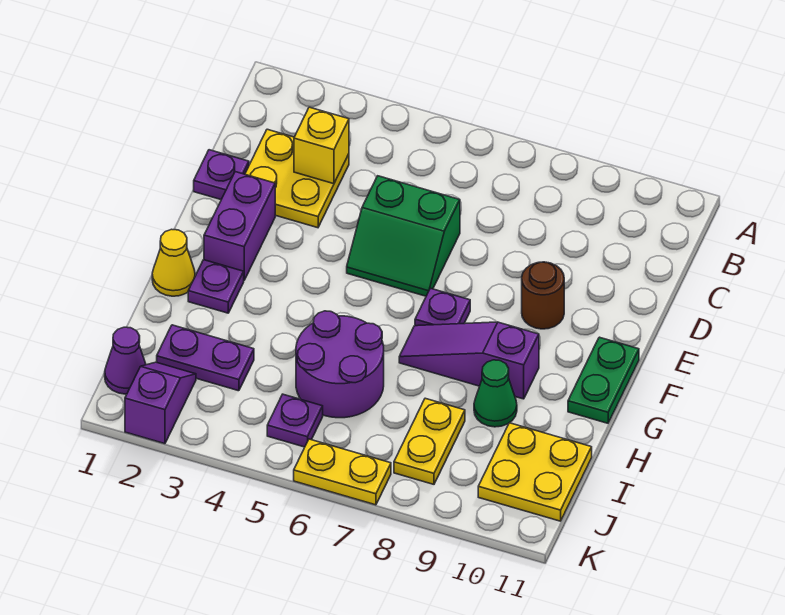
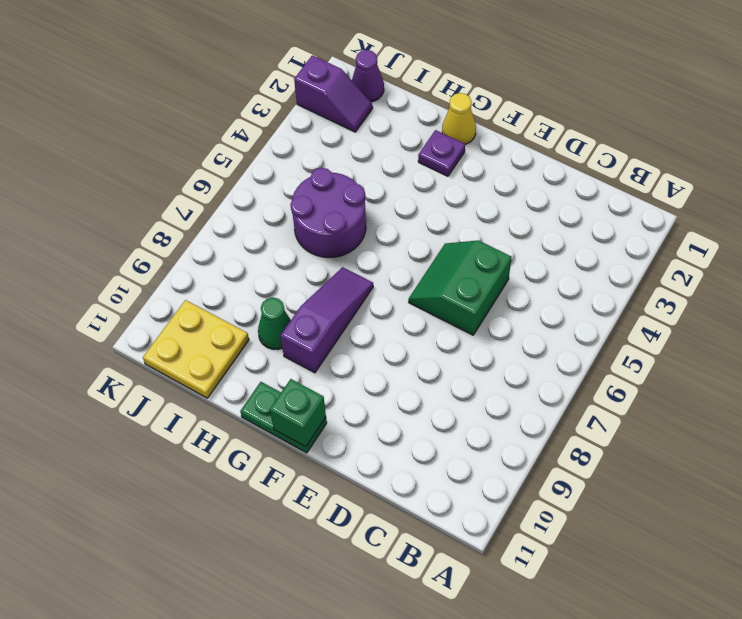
green brick F11 level 2 -> none
none -> yellow plate C2:D3 level 1
none -> purple plate D1 level 1
none -> purple brick E2:F2 level 1

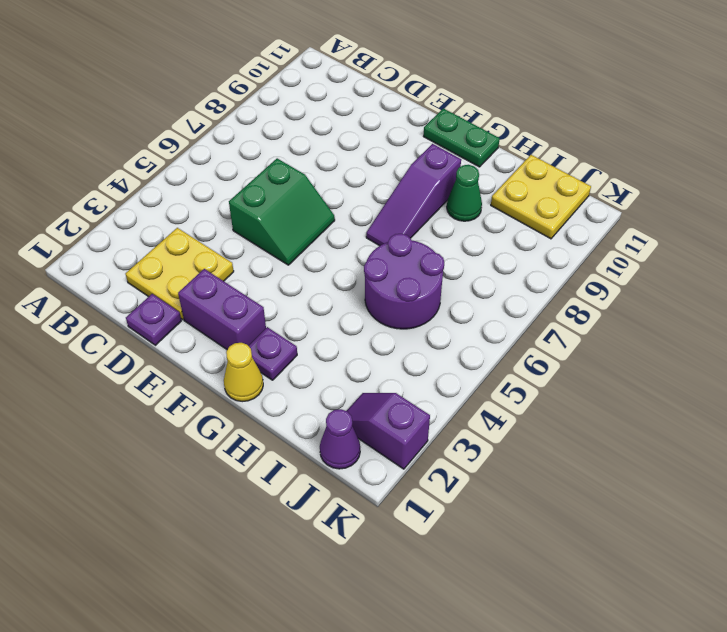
none -> brown round brick E9 level 1
none -> purple plate F7 level 1
none -> purple plate I2:I3 level 1

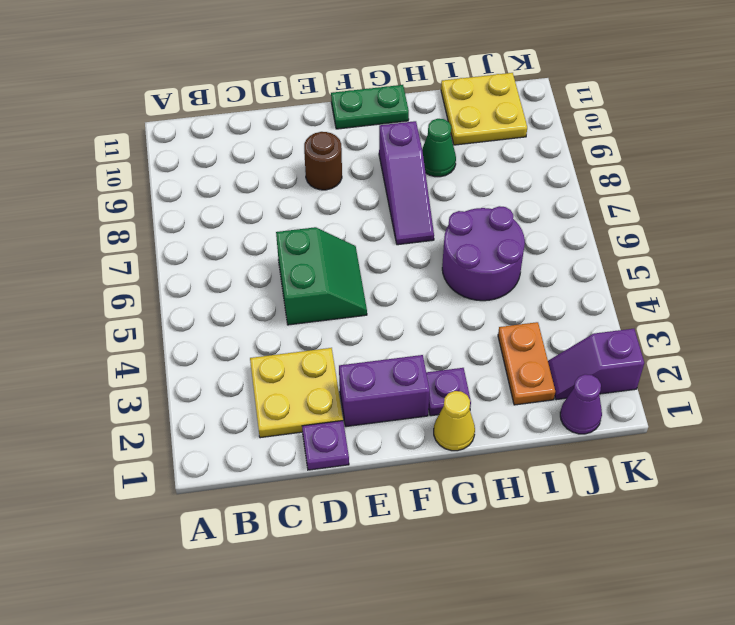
orange plate I2:I3 level 1 -> purple plate I2:I3 level 1
none -> purple plate F7 level 1
none -> yellow plate I8:J8 level 1
none -> purple plate J5 level 1

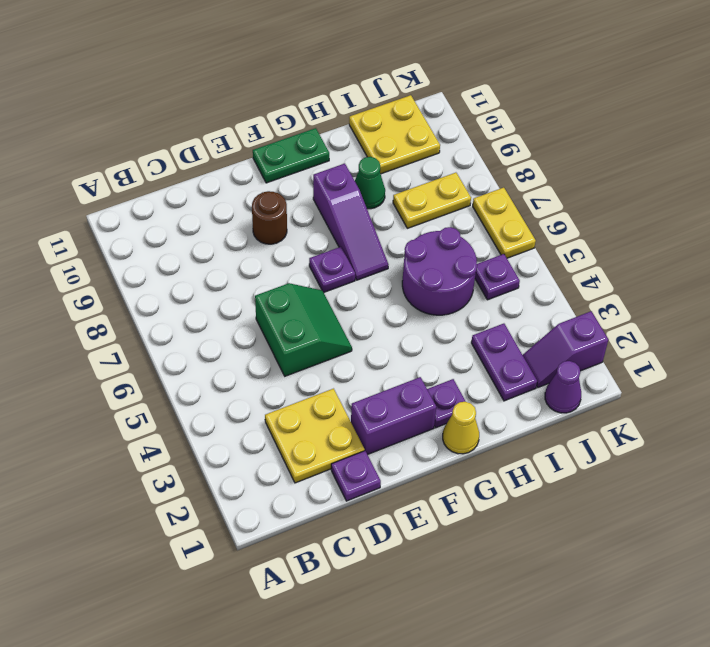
none -> yellow brick C3 level 2

